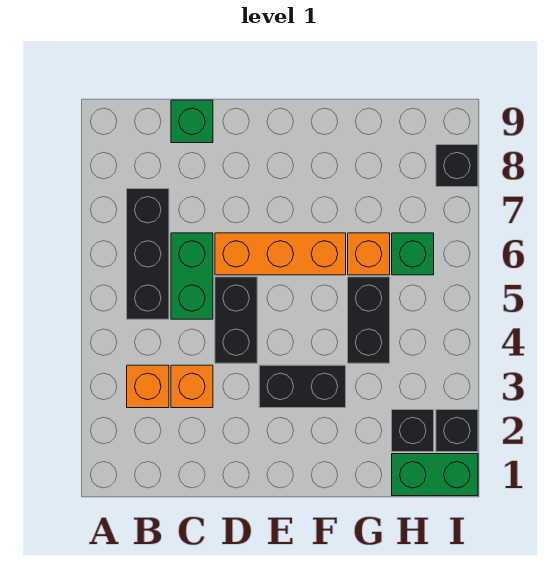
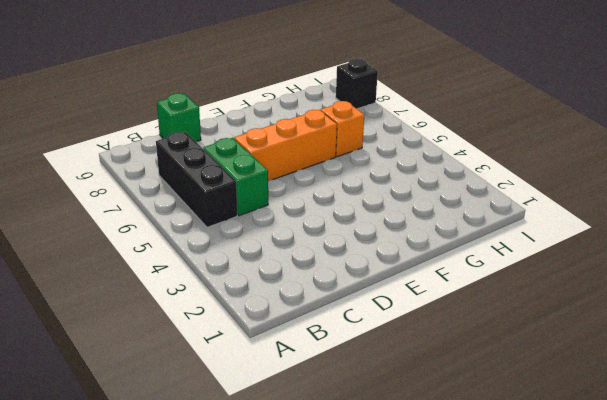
none -> orange brick B3 level 1
none -> orange brick C3 level 1
none -> black brick D4:D5 level 1

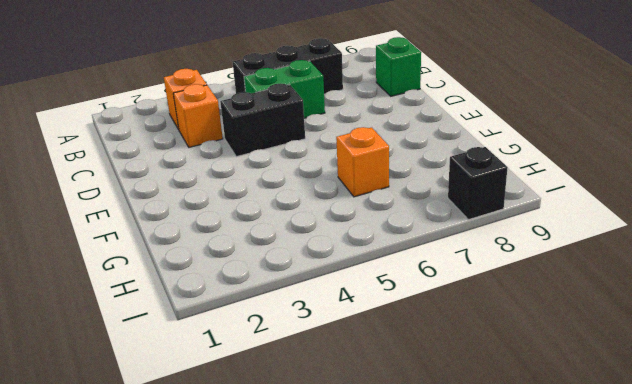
none -> orange brick D6:F6 level 1
none -> black brick E3:F3 level 1
none -> black brick G4:G5 level 1

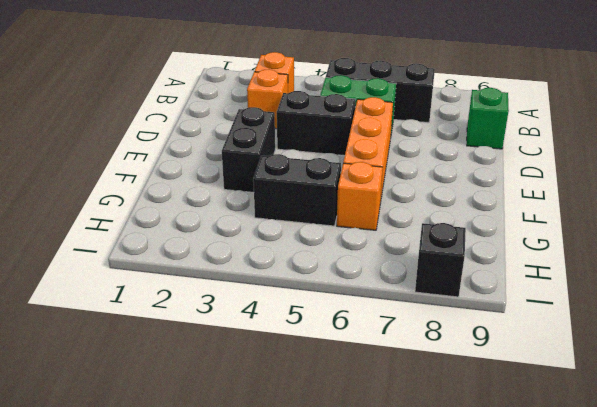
none -> green brick H1:I1 level 1
none -> black brick H2 level 1
none -> green brick H6 level 1

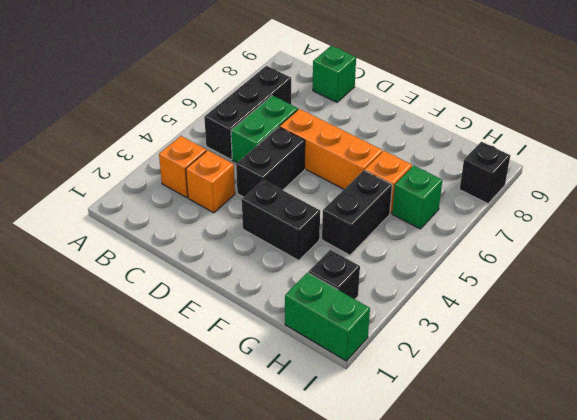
none -> black brick I2 level 1

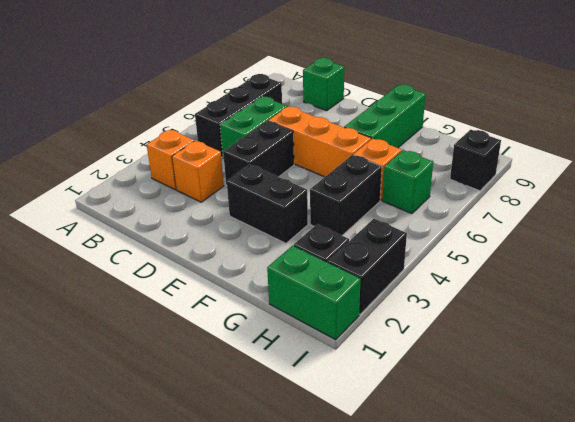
green brick F7:F9 level 1 -> none
black brick I2:I3 level 1 -> black brick I2 level 1

